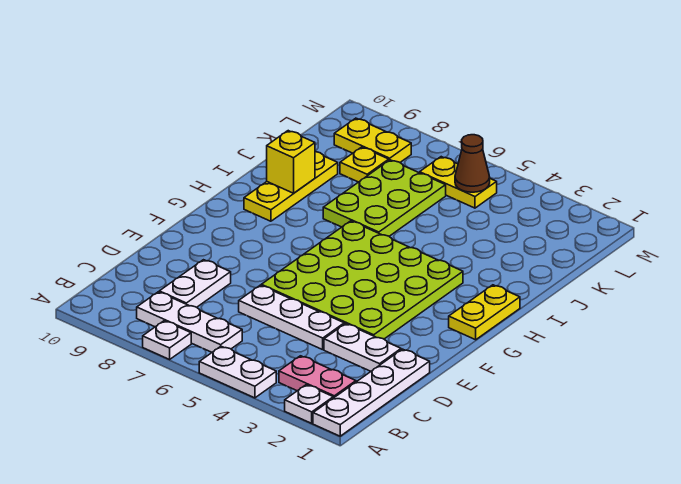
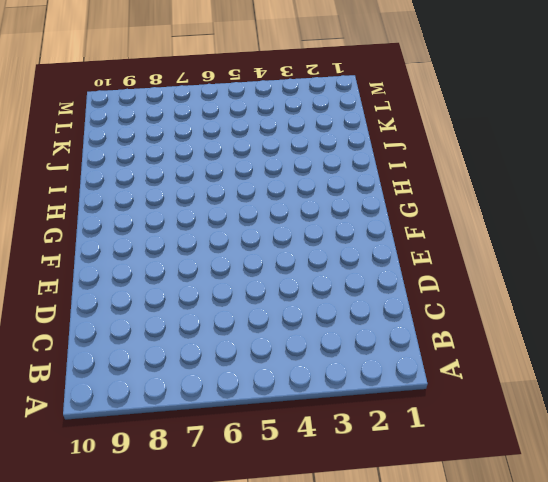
none -> white plate A1:D1 level 1
none -> white plate A2 level 1
none -> white plate A4:A5 level 1

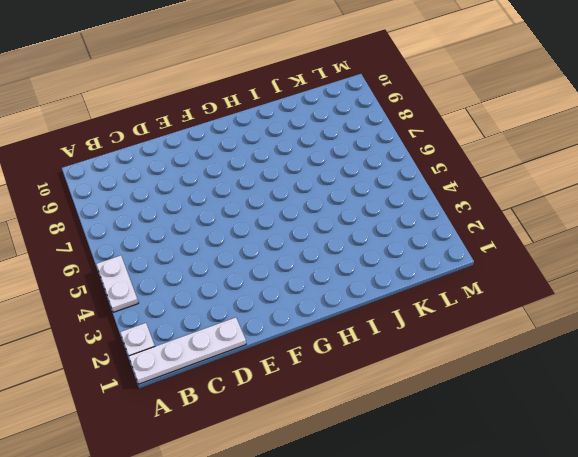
none -> white plate A7 level 1
none -> pink plate B2:B3 level 1
none -> white plate B6:B8 level 1

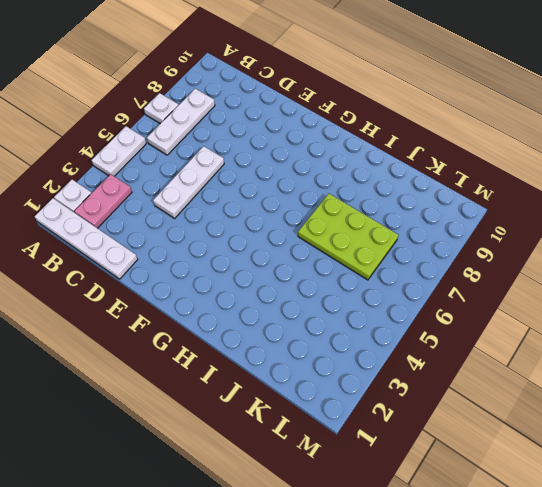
none -> white plate C8:D8 level 1
none -> white plate D2:D3 level 1
none -> lime plate E3:H6 level 1

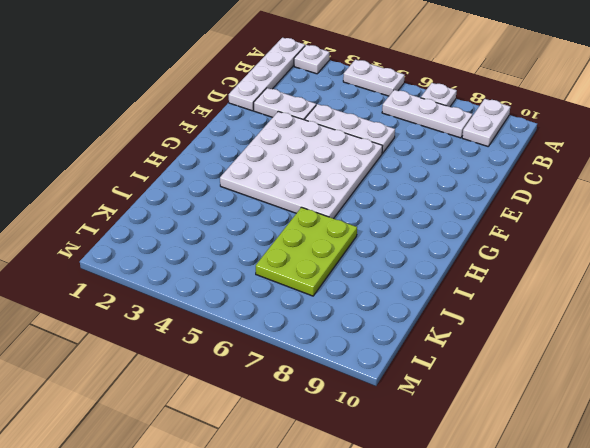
white plate A9:B9 level 1 -> white plate C8:D8 level 1
white plate E3:H6 level 1 -> lime plate E3:H6 level 1
none -> pink plate B2:B3 level 1
none -> yellow plate G1:H1 level 1
none -> yellow plate H9:J9 level 1

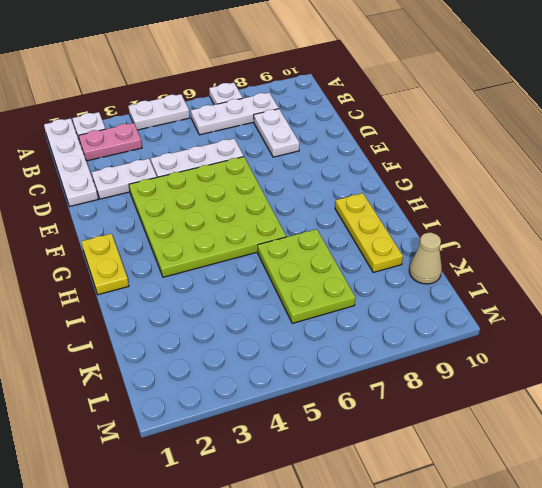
tan cone K10 level 1 -> none
none -> yellow plate K8 level 1
none -> yellow plate L5:L6 level 1
none -> yellow plate L8:L9 level 1

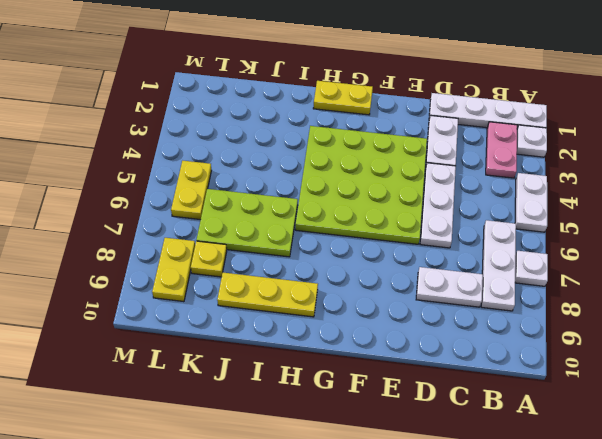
none -> yellow brick I9 level 2
none -> brown cone L5 level 2

